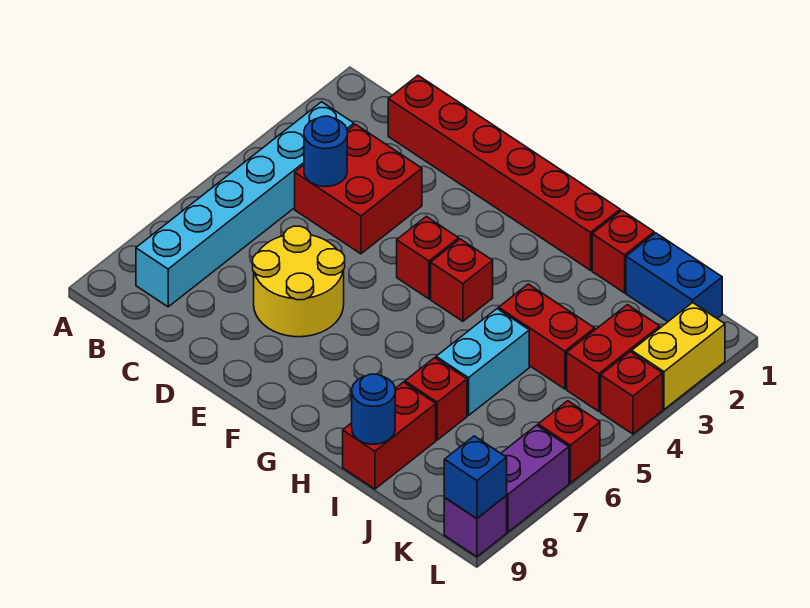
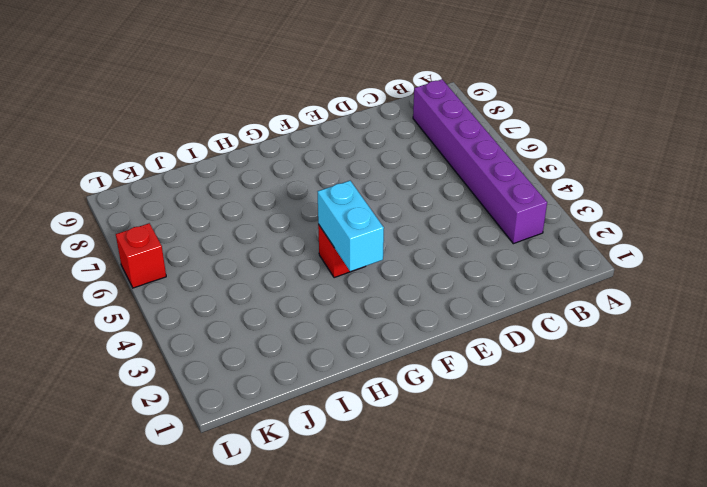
purple brick B3:B8 level 1 -> cyan brick B3:B8 level 1
cyan brick G3:G4 level 2 -> cyan brick I5:I6 level 1
none -> red brick C1:H1 level 1
none -> red brick C3:D4 level 1
none -> yellow round brick D6:E7 level 1

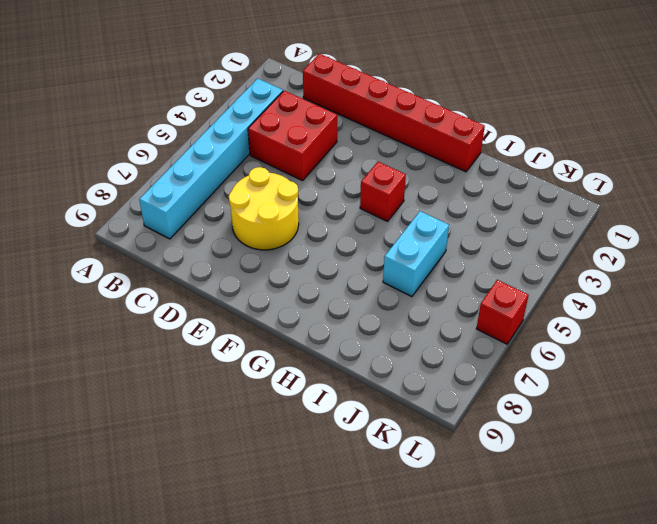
none -> red brick F4 level 1
none -> red brick I1 level 1
none -> red brick I4:J4 level 1

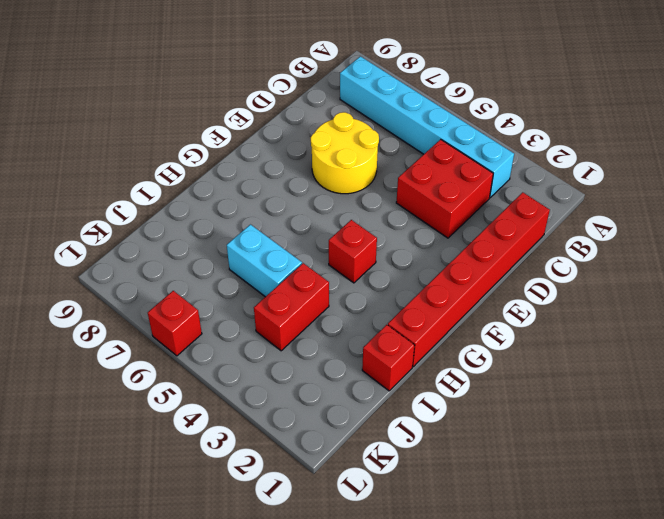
none -> red brick F4 level 1
none -> red brick I7 level 1
none -> red brick I8:I9 level 1

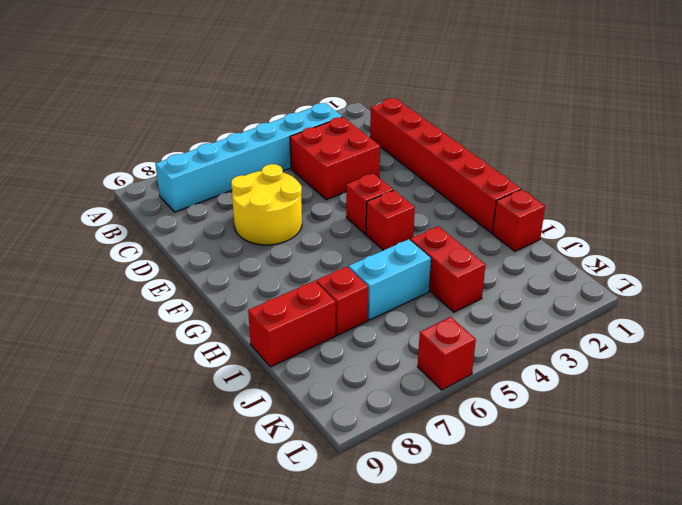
none -> blue brick J1:K1 level 1
none -> red brick K3:K4 level 1
none -> yellow brick L2:L3 level 1

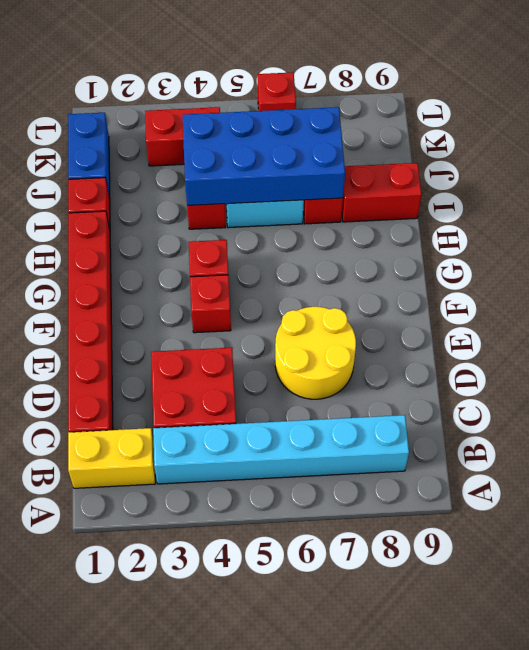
yellow brick B1:B2 level 1 -> yellow brick L2:L3 level 1
blue brick I4:J7 level 2 -> none
none -> red brick L4 level 1
none -> purple brick L7:L8 level 1
none -> purple brick L9 level 1

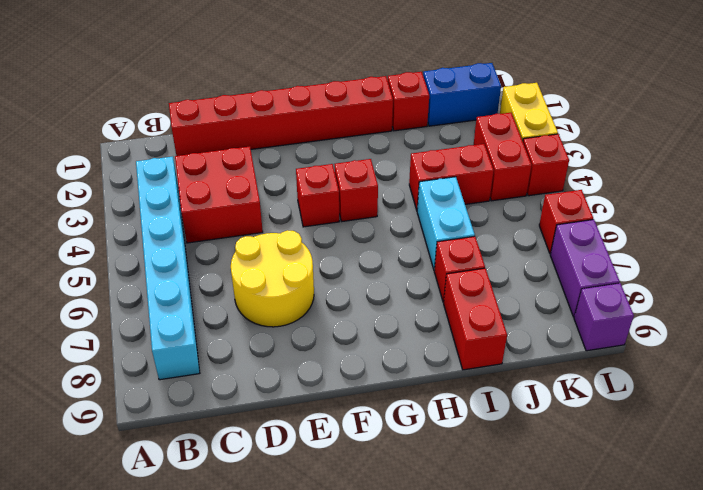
none -> blue round brick C4 level 2
none -> blue round brick I9 level 2
none -> blue brick L9 level 2

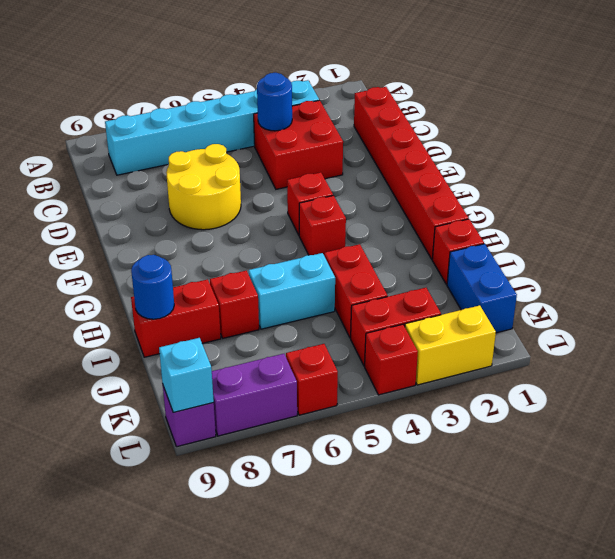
cyan brick L9 level 2 -> blue brick L9 level 2

